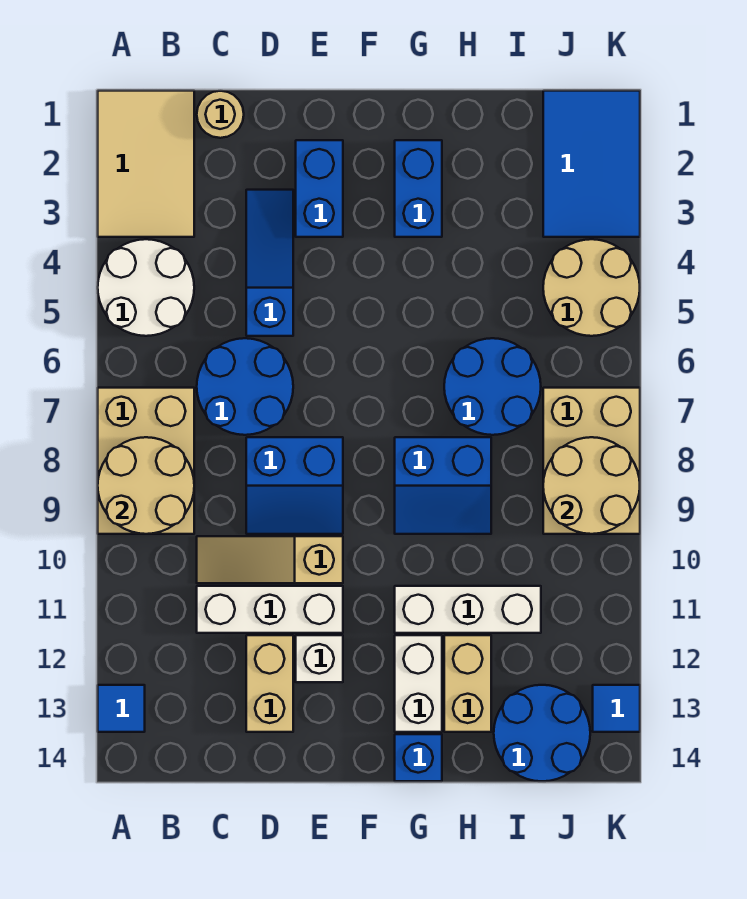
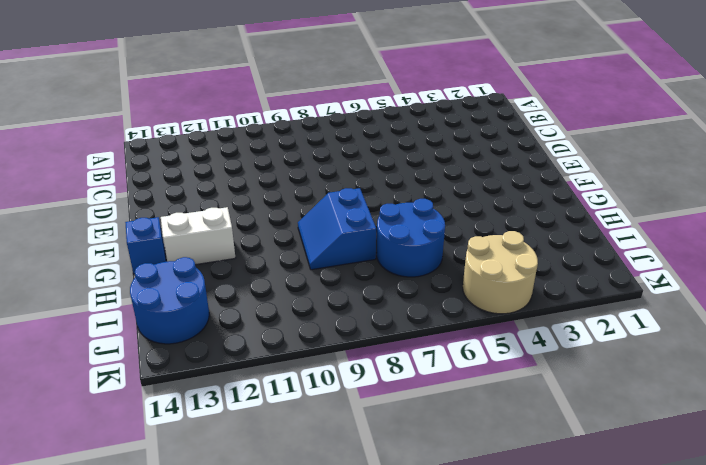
none -> tan tile A1:B3 level 1
none -> white round brick A4:B5 level 1
none -> tan brick A7:B9 level 1

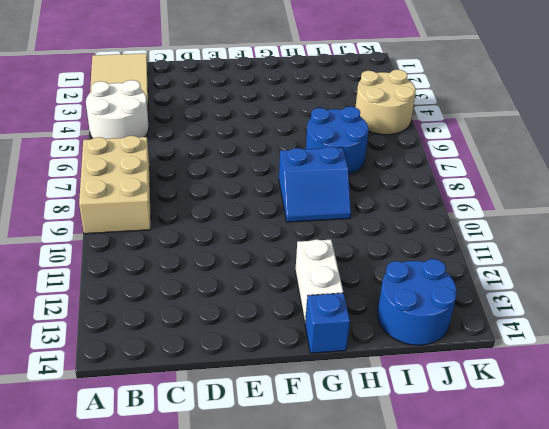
none -> blue tile A13 level 1
none -> tan round brick C1 level 1
none -> blue round brick C6:D7 level 1

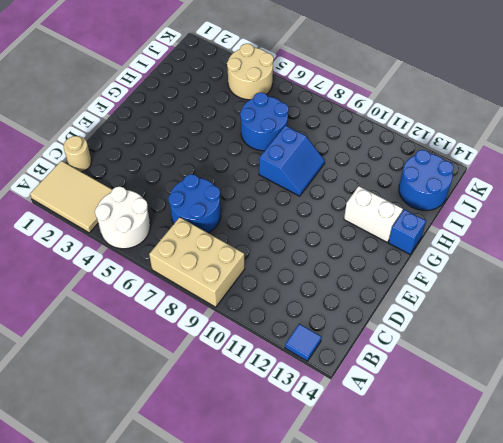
none -> tan slope C10:E10 level 1 top E
none -> white brick C11:E11 level 1
none -> blue slope D3:D5 level 1 top 5

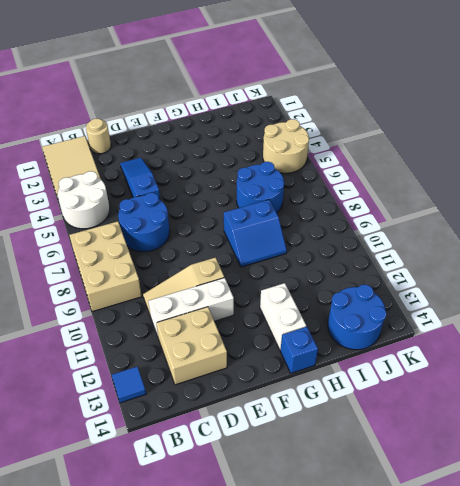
tan brick C12:D13 level 1 -> tan brick D12:D13 level 1
none -> blue slope D8:E9 level 1 top 8
none -> blue brick E2:E3 level 1
none -> white brick E12 level 1

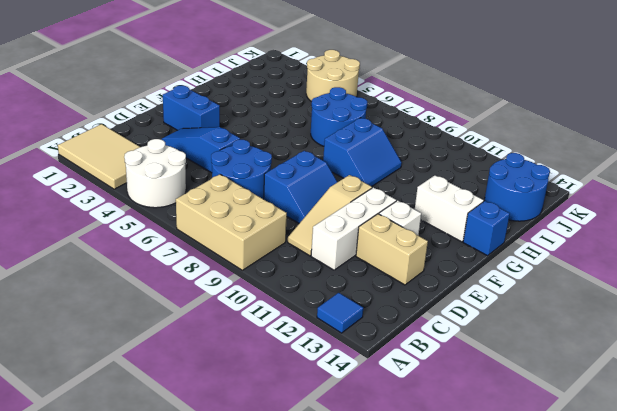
none -> tan round brick C1 level 1
none -> blue brick G2:G3 level 1
none -> white brick G11:I11 level 1

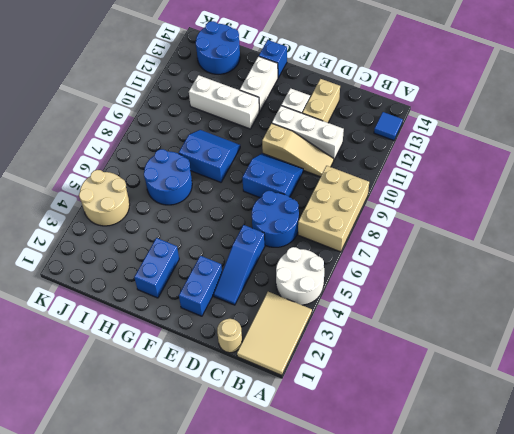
none -> tan brick H12:H13 level 1
none -> blue tile J1:K3 level 1
none -> tan brick J7:K9 level 1

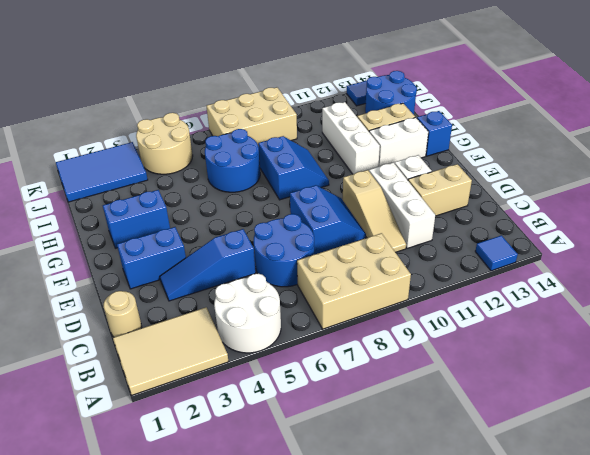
none -> tan round brick A8:B9 level 2
none -> tan round brick J8:K9 level 2

